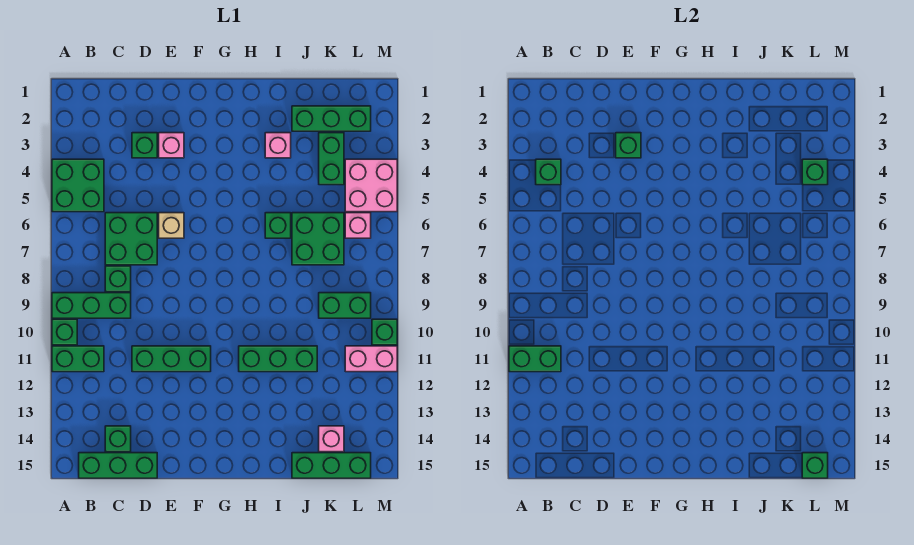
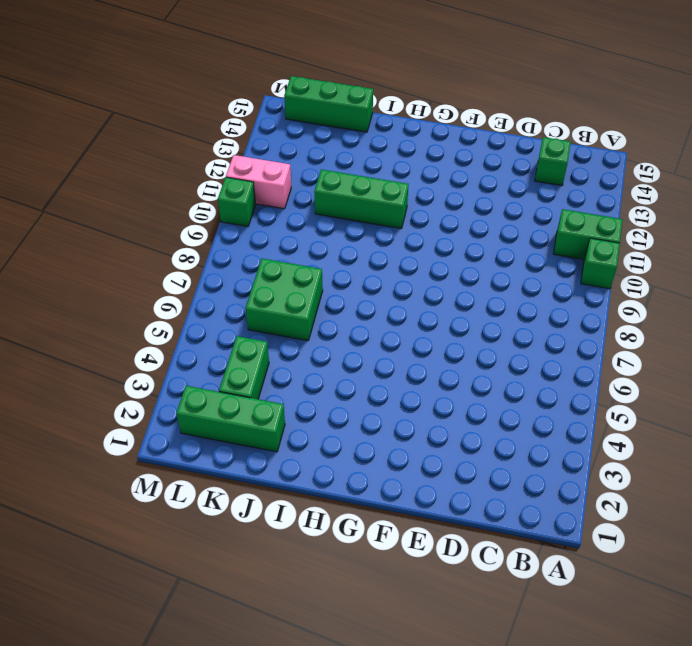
none -> green brick A4:B5 level 1
none -> green brick A9:C9 level 1
none -> green brick B15:D15 level 1
none -> green brick C6:D7 level 1

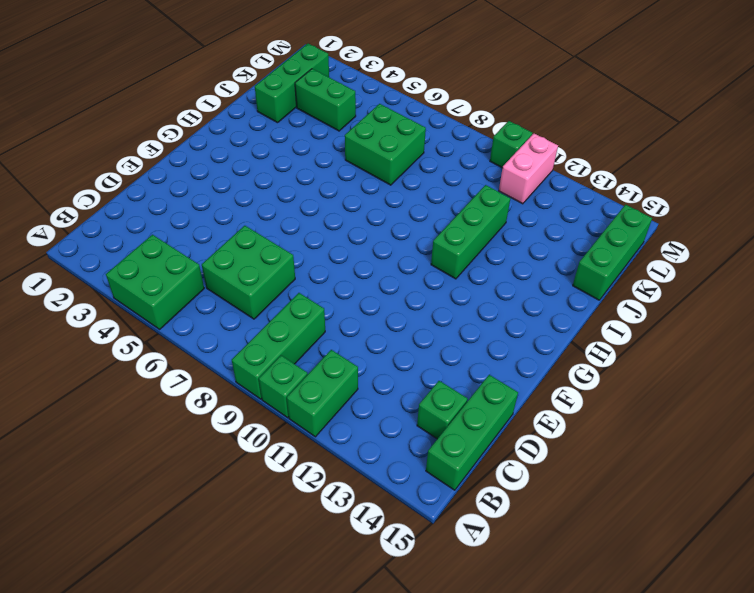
none -> green brick C8 level 1
none -> green brick D3 level 1
none -> green brick D11:F11 level 1
none -> pink brick E3 level 1

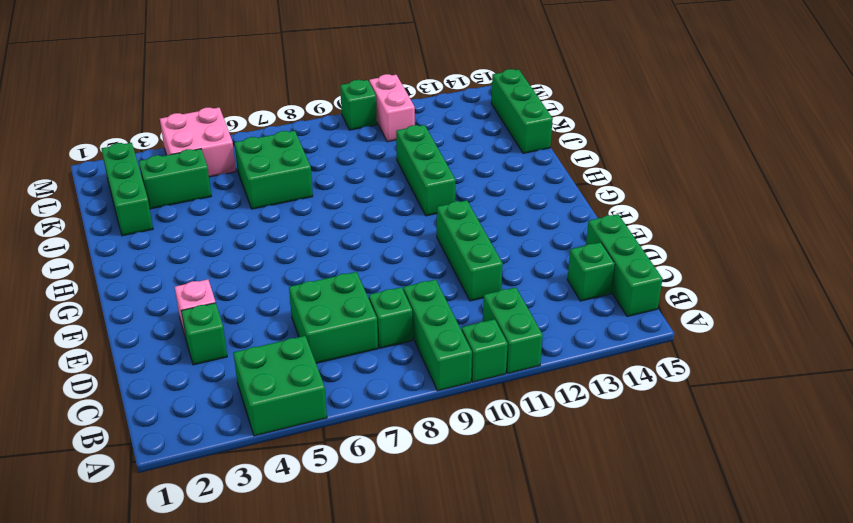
none -> tan brick E6 level 1
none -> pink brick I3 level 1
none -> green brick I6 level 1
none -> green brick K9:L9 level 1

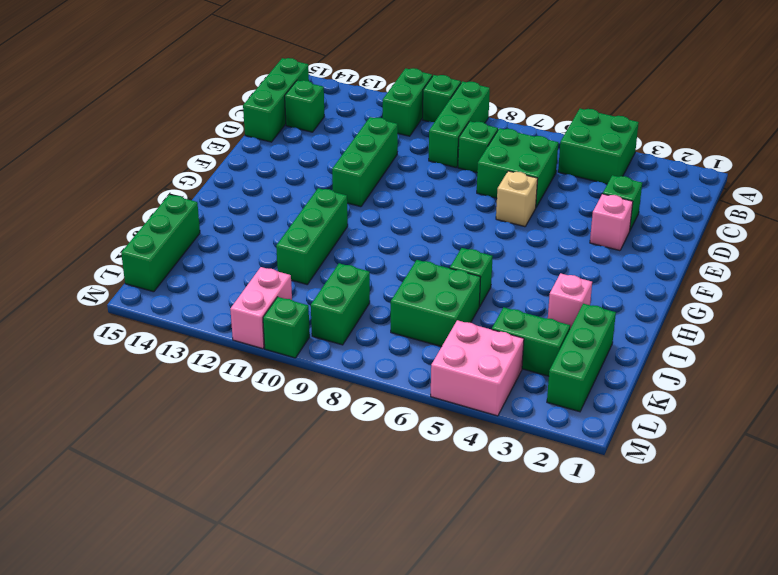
none -> pink brick K14 level 1
none -> pink brick L6 level 1
none -> green brick A11:B11 level 2
none -> green brick B4 level 2

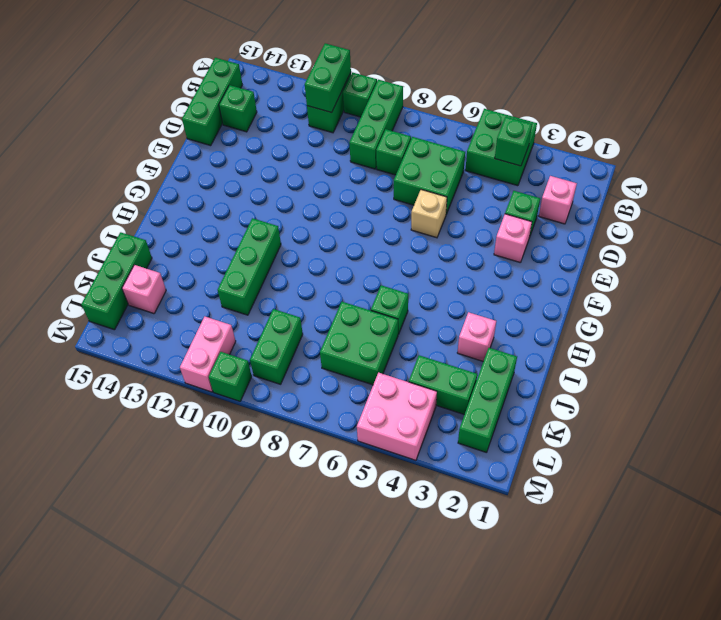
pink brick C2 level 1 -> pink brick L6 level 1
none -> green brick D11:F11 level 1
none -> green brick E3 level 2
none -> green brick L4 level 2
none -> green brick L15 level 2

